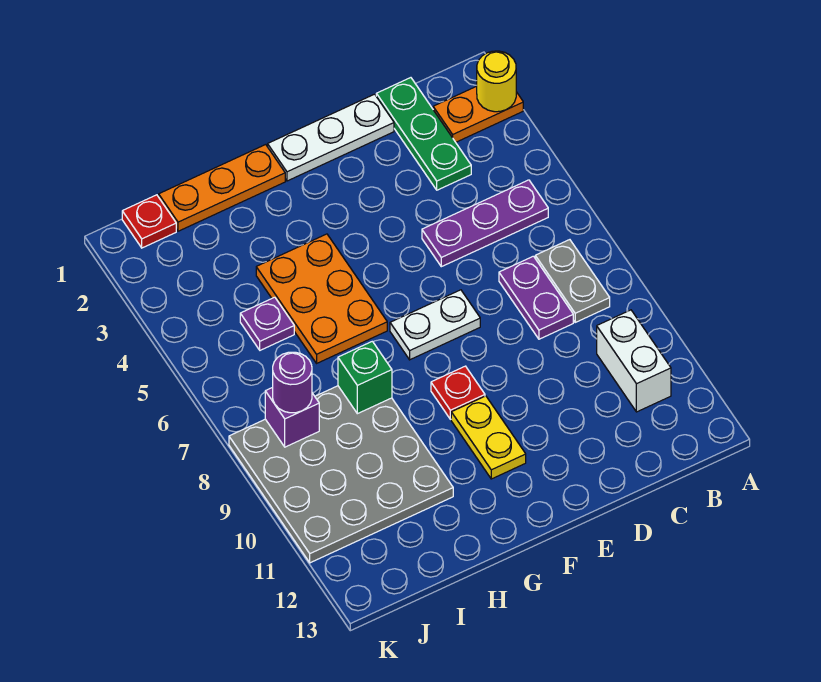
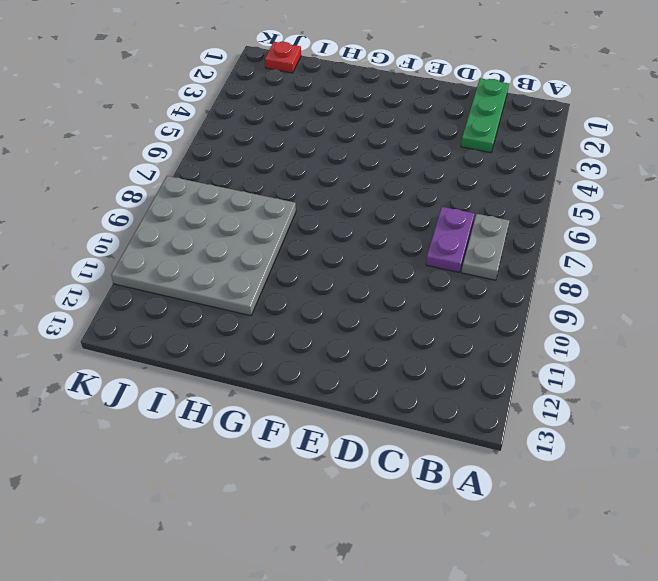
none -> orange plate A2:B2 level 1
none -> purple plate B5:D5 level 1
none -> white brick B10:B11 level 1

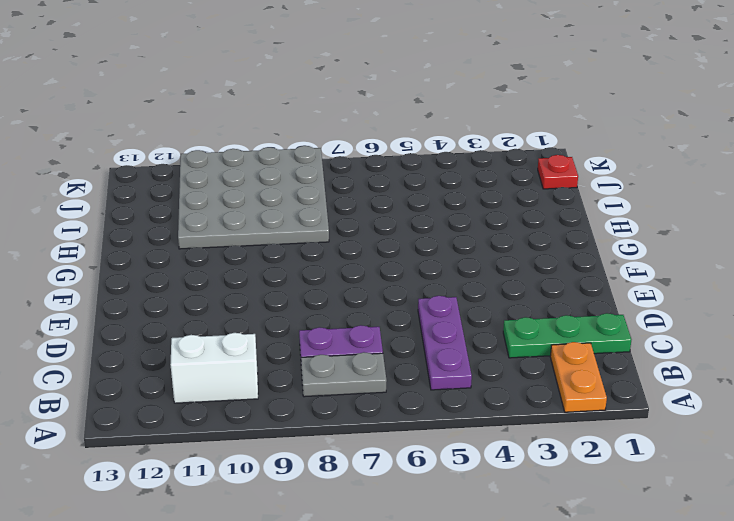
none -> white plate D1:F1 level 1
none -> white plate E7:F7 level 1
none -> red plate F9 level 1

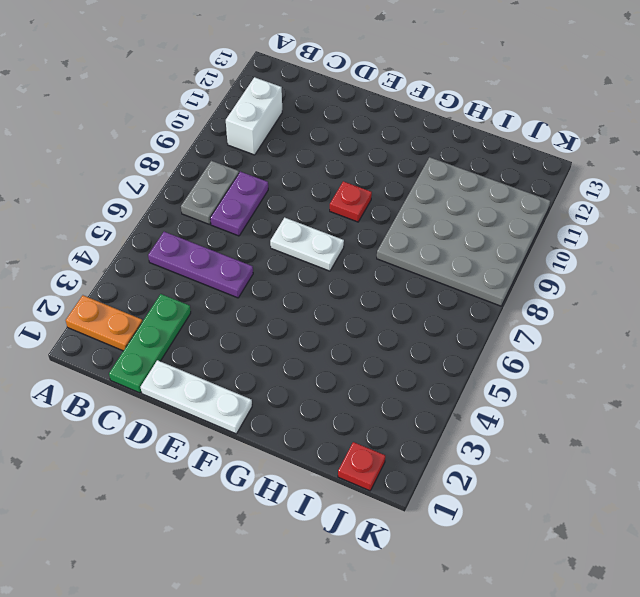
none -> yellow plate F10:F11 level 1
none -> orange plate G1:I1 level 1
none -> orange plate G4:H6 level 1

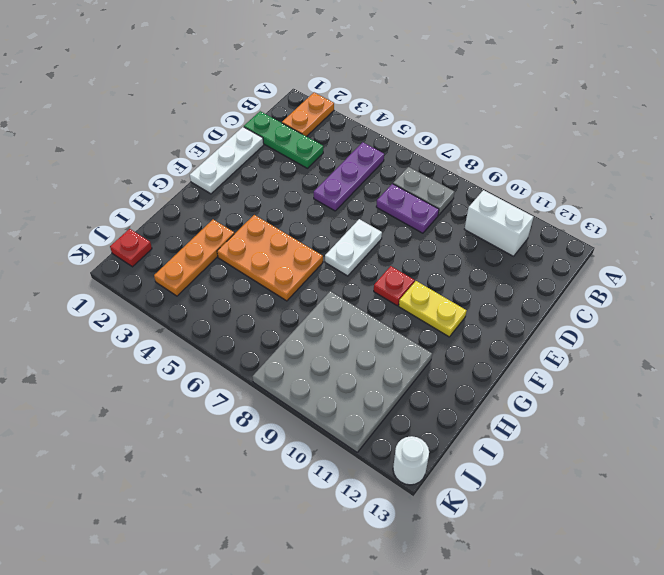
orange plate H3:J3 level 1 -> orange plate G1:I1 level 1
white round brick K13 level 1 -> none
none -> purple plate I5 level 1
none -> yellow round brick A2 level 2
none -> green brick H8 level 2

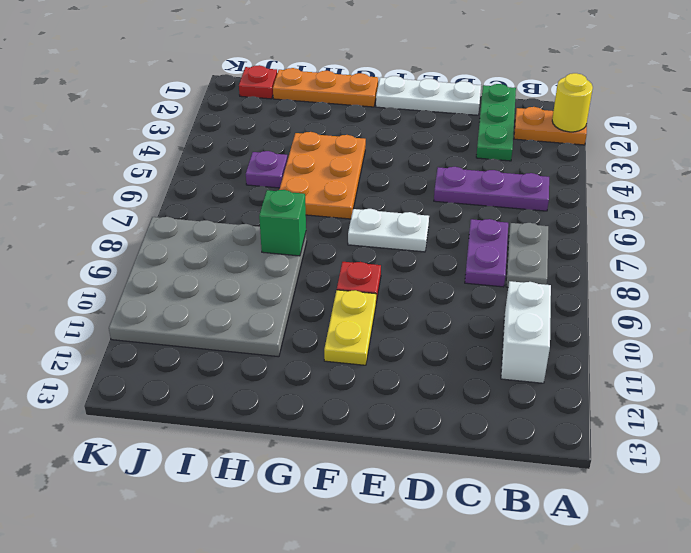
none -> purple brick J8 level 2
none -> purple round brick J8 level 3

